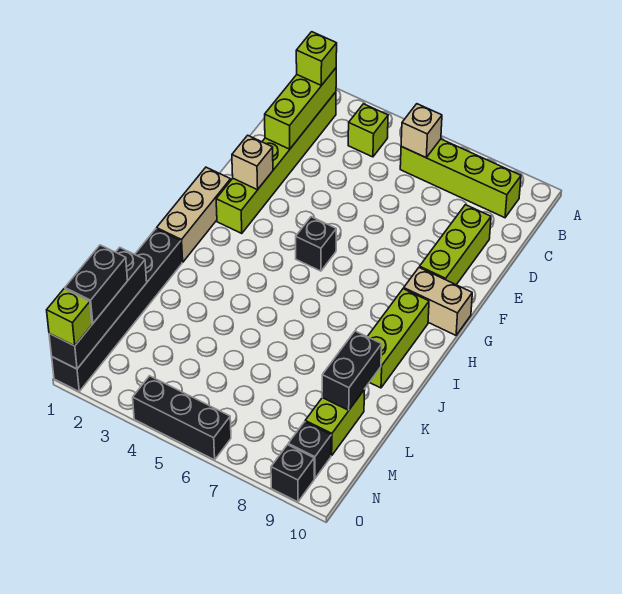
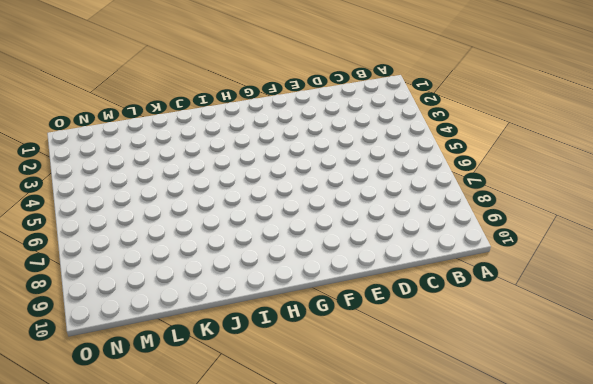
none -> lime brick B2:G2 level 1
none -> lime brick B4 level 1
none -> lime brick B6:B9 level 1

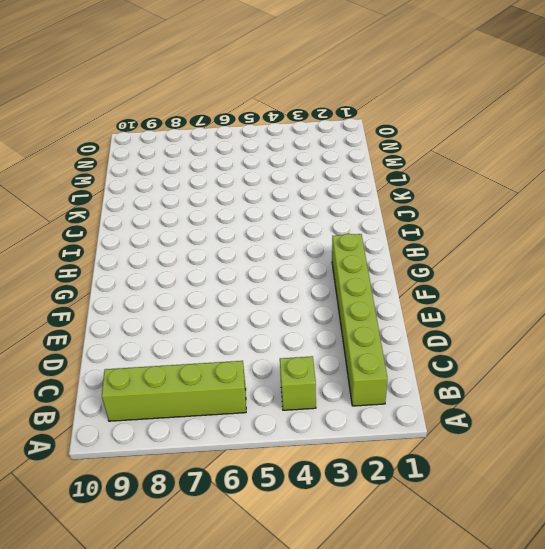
none -> lime brick D9:F9 level 1
none -> tan brick G1:I1 level 1
none -> black brick G5 level 1

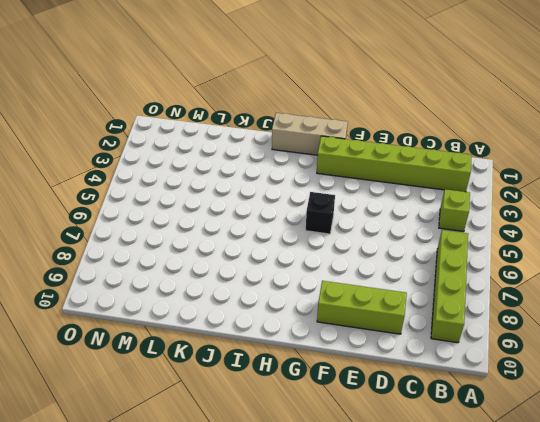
none -> tan brick G9:G10 level 1
none -> lime brick H9:J9 level 1
none -> black brick J1:O1 level 1

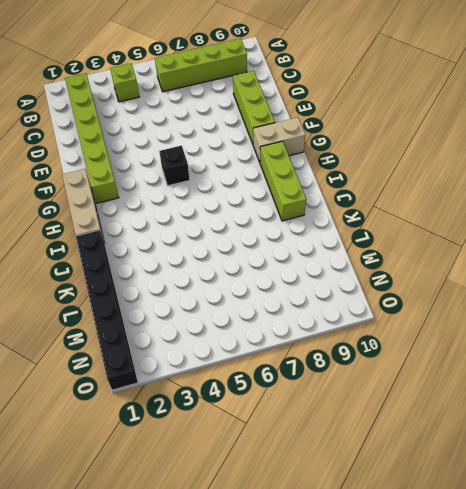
none -> lime brick L9:M9 level 1
none -> black brick N9 level 1
none -> black brick O4:O6 level 1

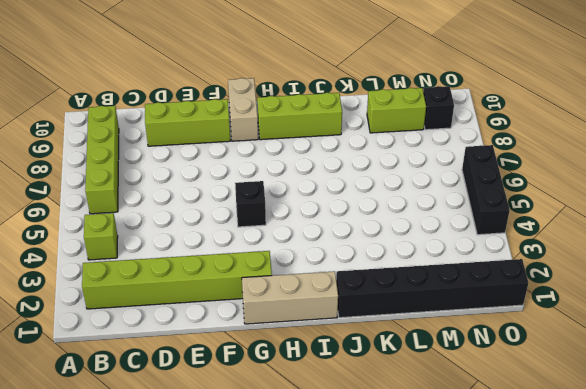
none -> black brick O9 level 1
none -> lime brick B2:D2 level 2
none -> tan brick B6 level 2

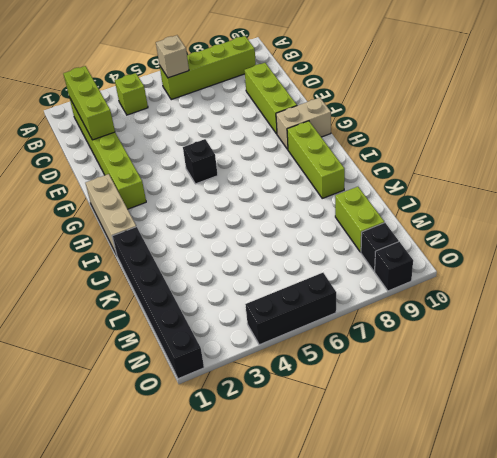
none -> tan brick F2 level 2
none -> black brick K9:L9 level 2
none -> black brick L1:O1 level 2

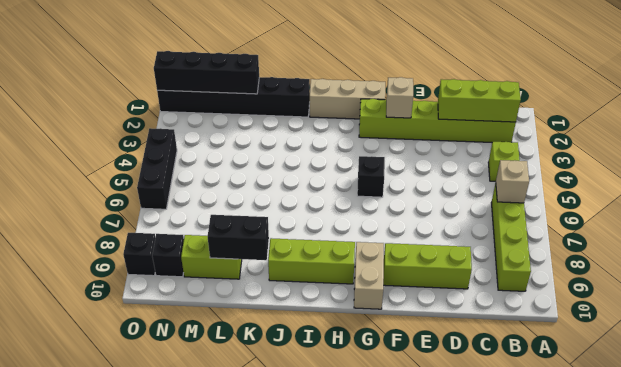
none -> lime brick B2 level 3
none -> black brick M1:N1 level 3
none -> lime brick O1 level 3

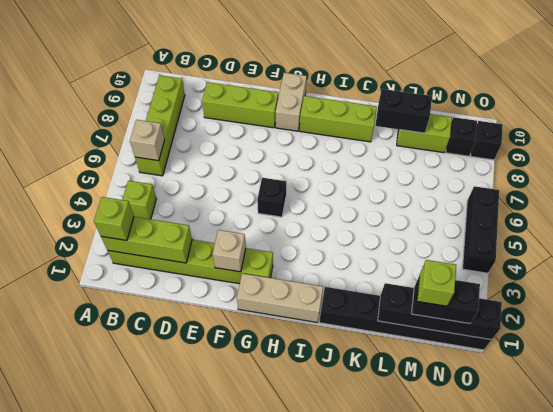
lime brick M1 level 4 -> lime brick O1 level 3

